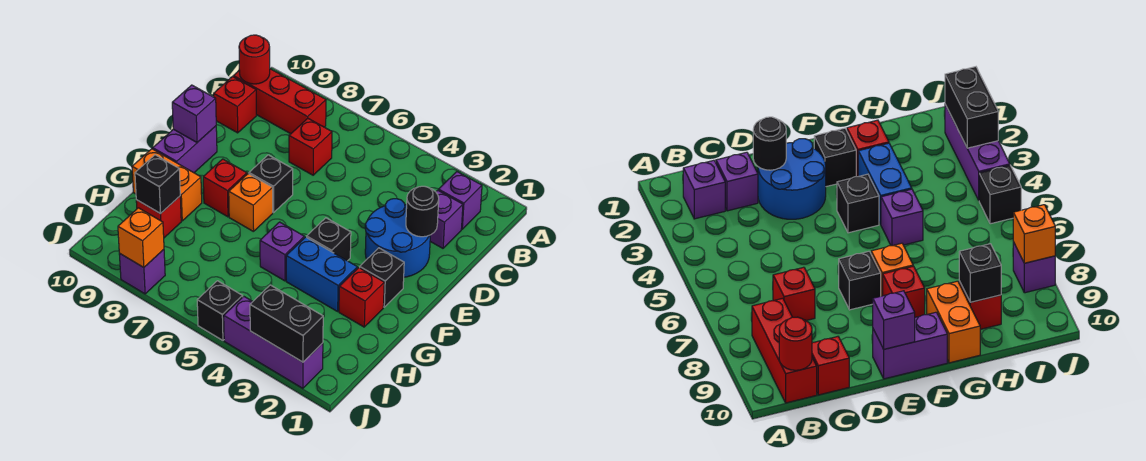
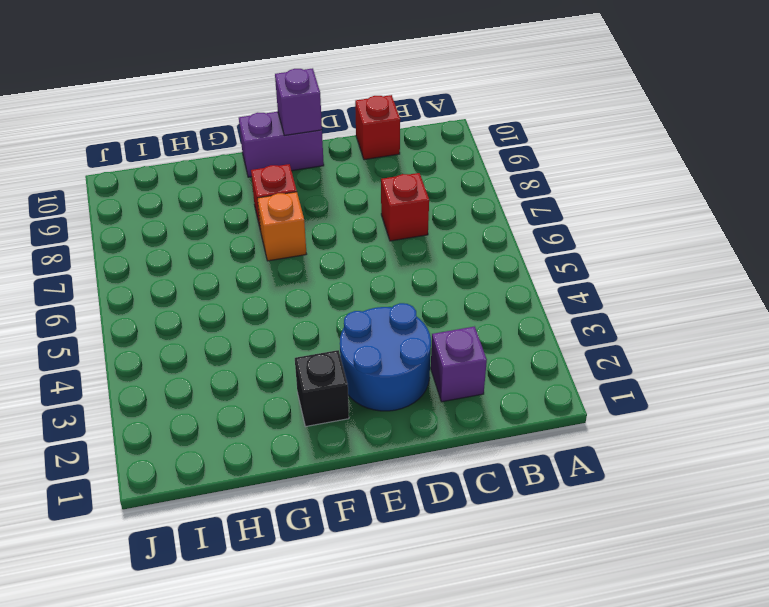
none -> purple brick B2 level 1
none -> red brick B8:B10 level 1
none -> black brick E7 level 1

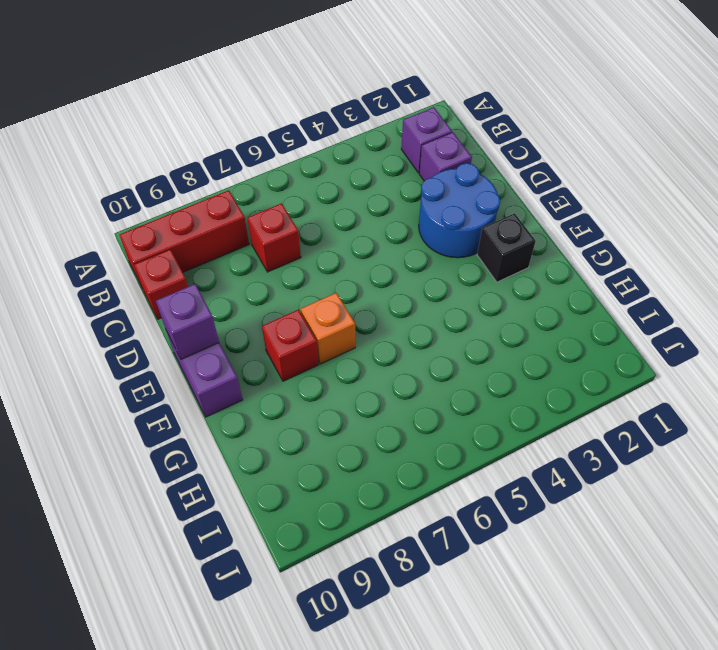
none -> black brick E7 level 1
none -> black brick F4 level 1
none -> red brick G2 level 1

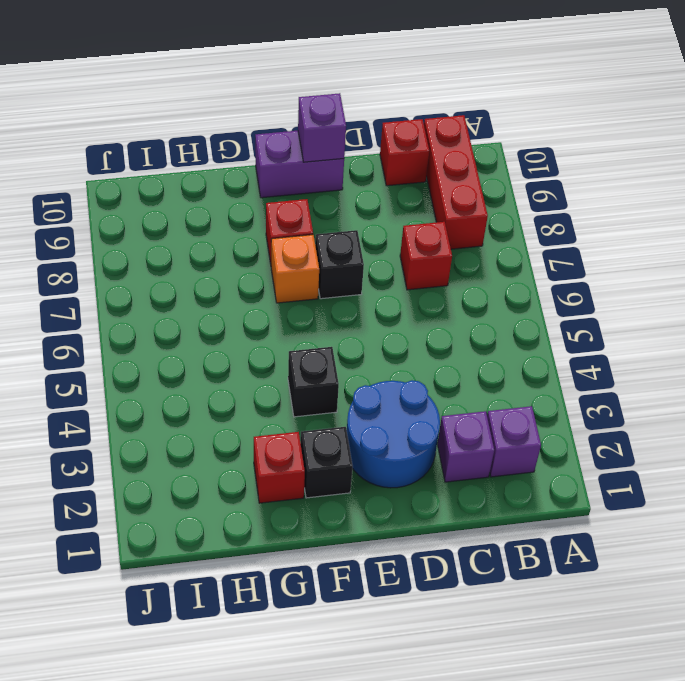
none -> blue brick G3:G4 level 1
none -> purple brick G5 level 1
none -> orange brick G9:G10 level 1

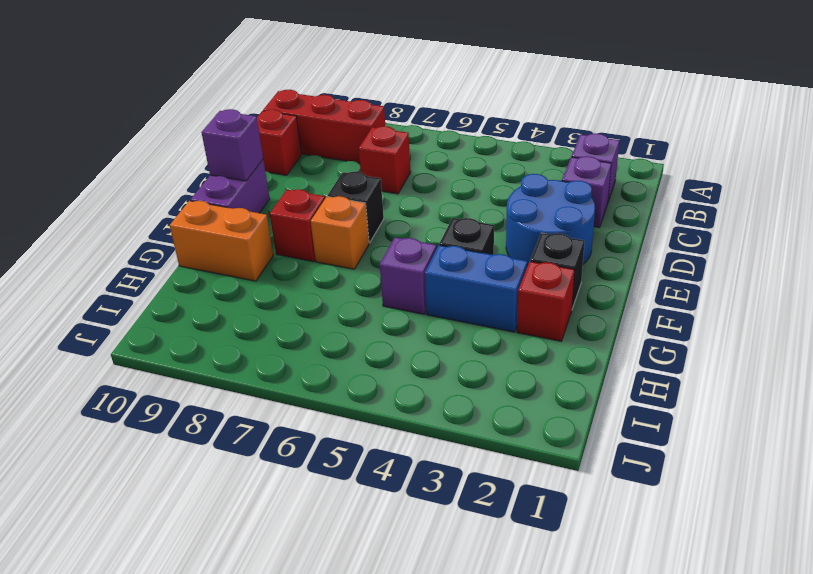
none -> red brick H9 level 1
none -> purple brick J2:J4 level 1
none -> black brick J5 level 1

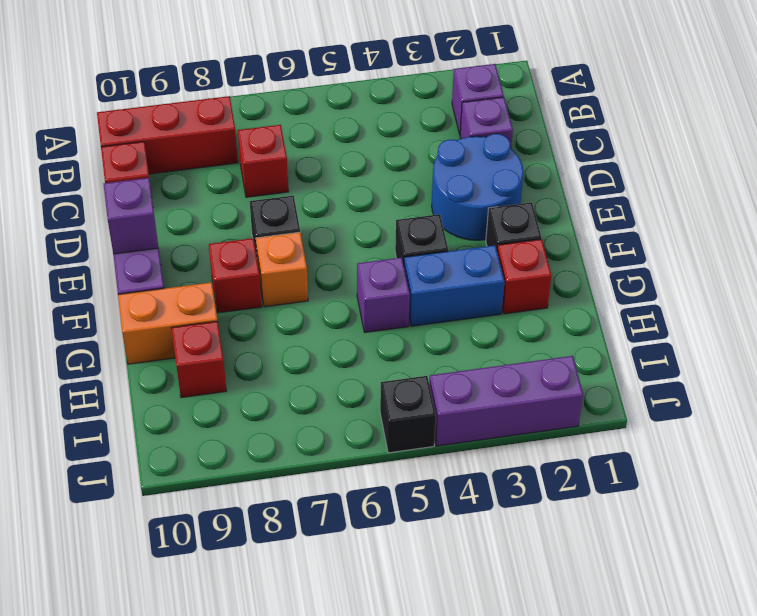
none -> purple brick J8 level 1
none -> red round brick B10 level 2
none -> black round brick D2 level 2

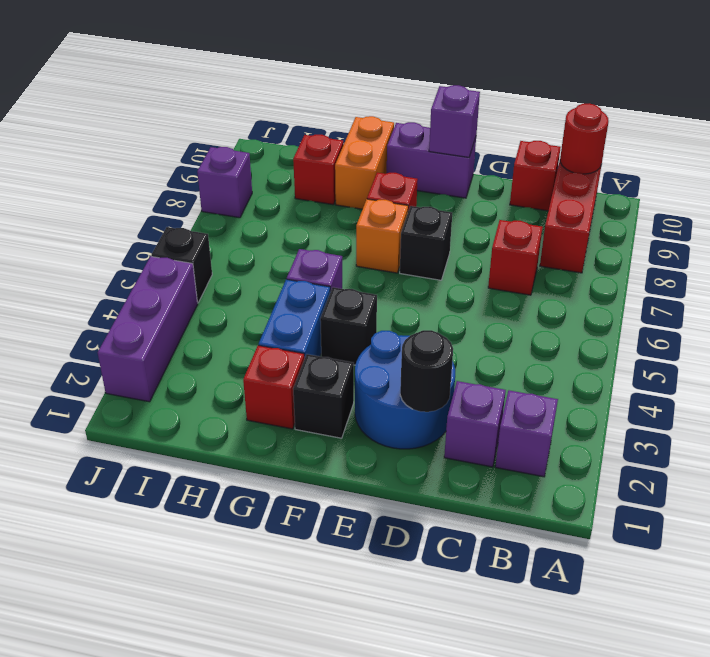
none -> black brick H9 level 2
none -> black brick J2:J3 level 2
none -> orange brick J8 level 2

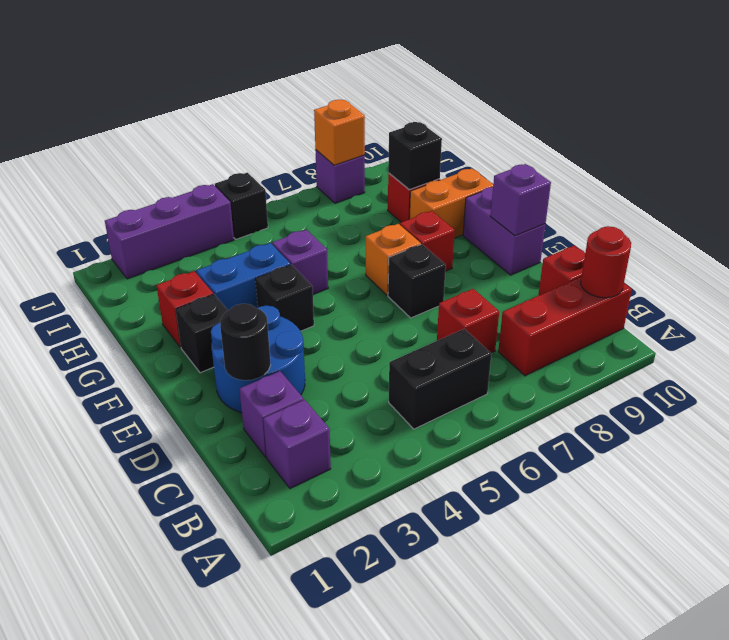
black brick B5:B6 level 1 -> black brick J2:J3 level 2

